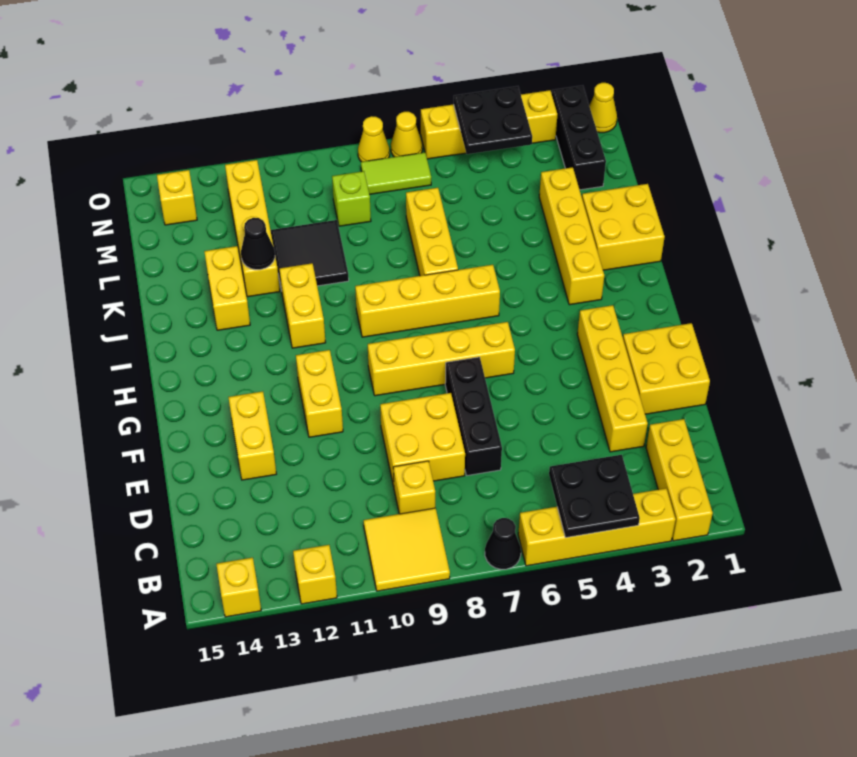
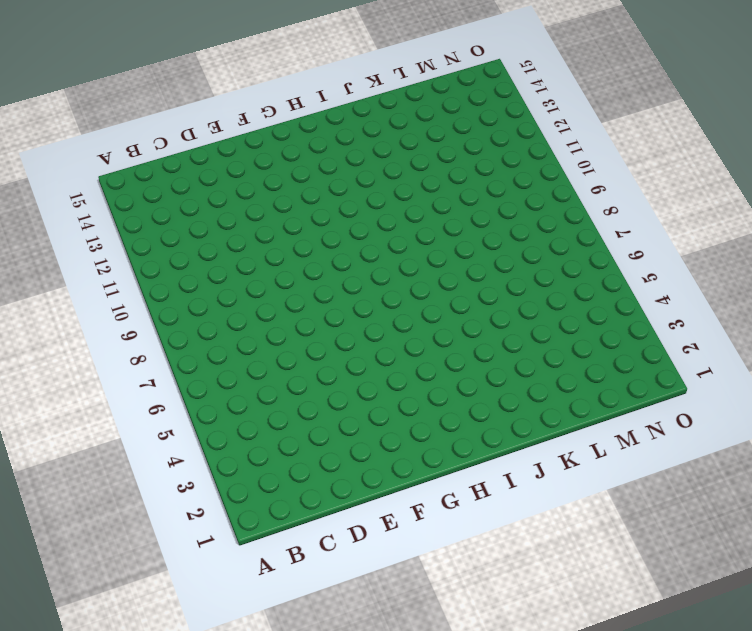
none -> yellow brick A2:C2 level 1
none -> yellow brick A3:A6 level 1
none -> black cone A7 level 1
none -> yellow tile A9:B10 level 1

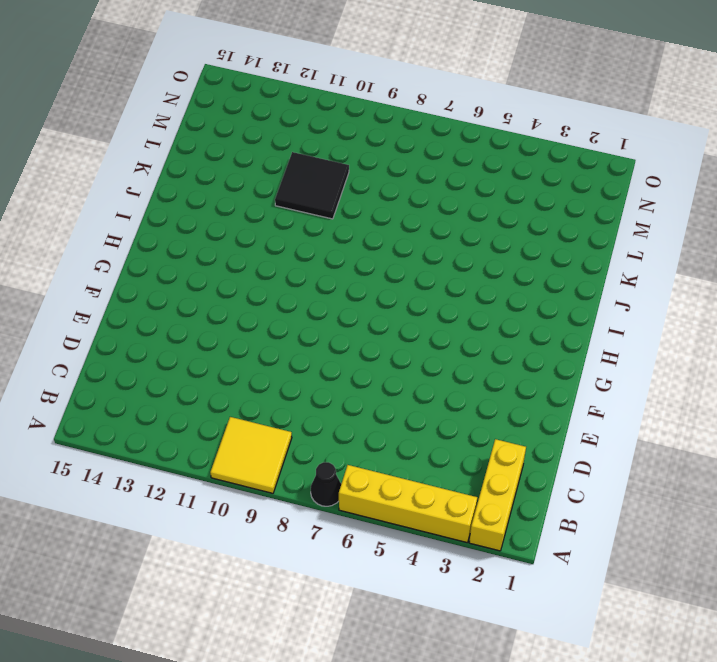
none -> yellow brick A12 level 1
none -> yellow brick A14 level 1
none -> yellow brick C9 level 1
none -> yellow brick D3:G3 level 1

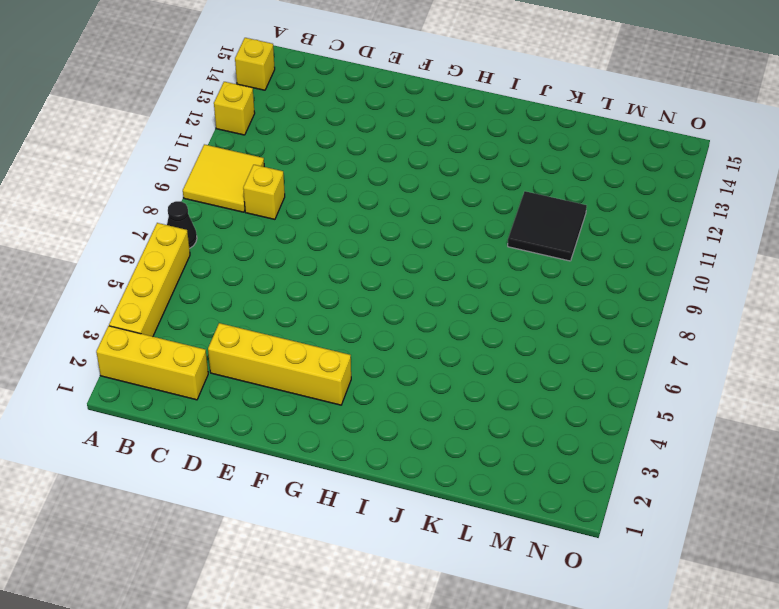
none -> black brick D7:F7 level 1
none -> yellow brick D8:E9 level 1
none -> yellow brick E1:F2 level 1
none -> yellow brick E13:F13 level 1

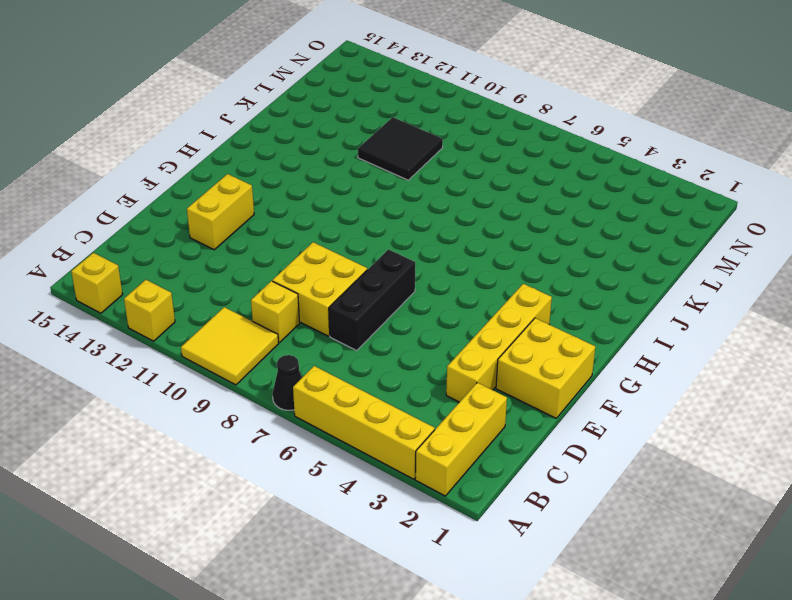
none -> yellow brick F11:G11 level 1
none -> yellow brick G6:G9 level 1
none -> yellow brick I3:L3 level 1
none -> yellow brick I6:I9 level 1

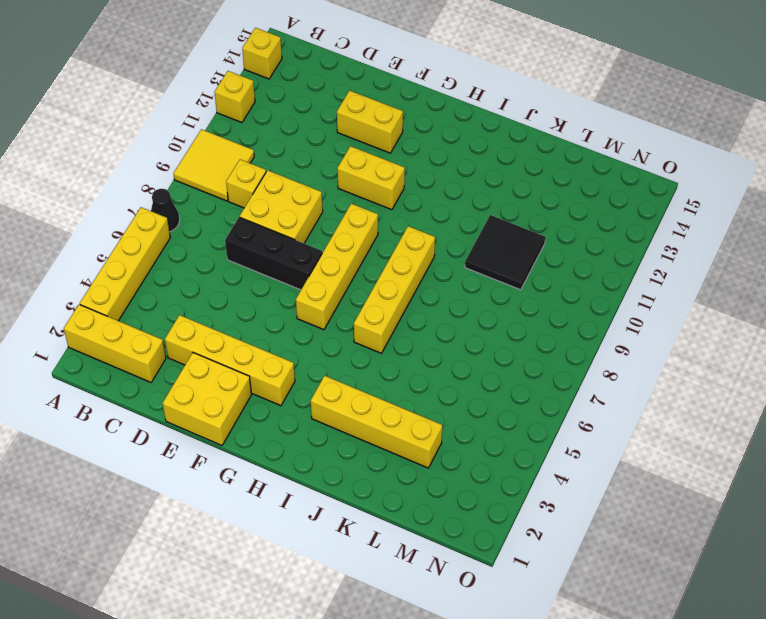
none -> yellow brick I11:J11 level 1
none -> yellow brick J1:K2 level 1
none -> yellow brick J7:L7 level 1
none -> yellow brick J13:K13 level 1

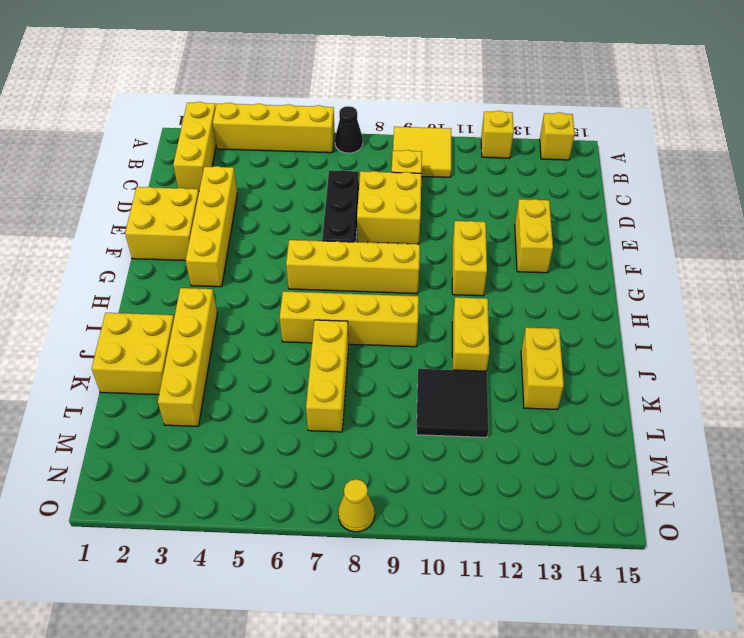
none -> yellow brick K12:N12 level 1
none -> black brick M2:O2 level 1
none -> lime brick M9 level 1
none -> lime tile N7:N8 level 1

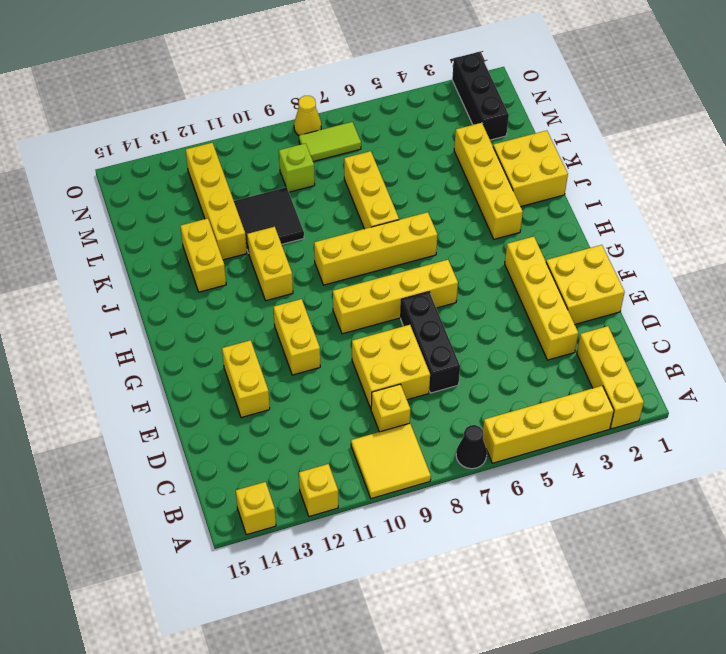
none -> yellow brick N14 level 1
none -> yellow cone O1 level 1
none -> yellow brick O3:O6 level 1
none -> yellow cone O7 level 1

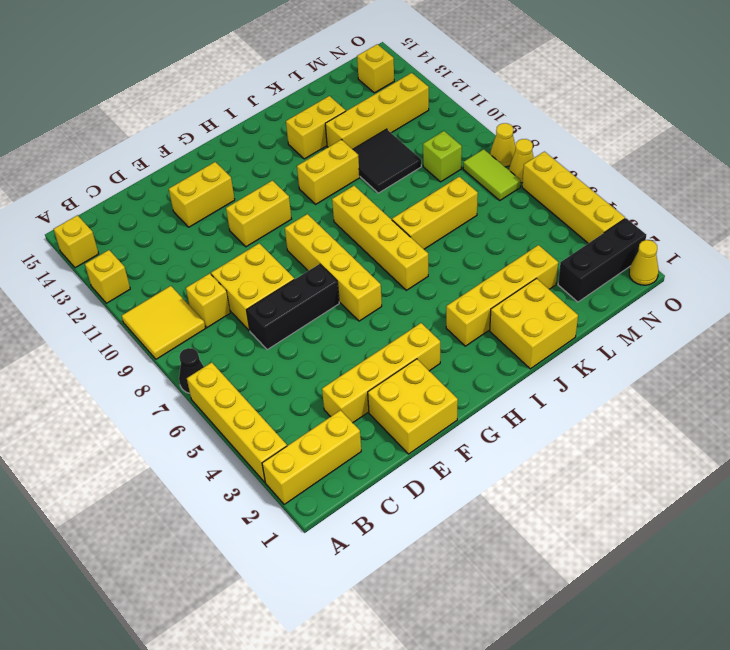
none -> black plate A4:B5 level 2
none -> black cone K12 level 2
none -> black plate N4:O5 level 2

